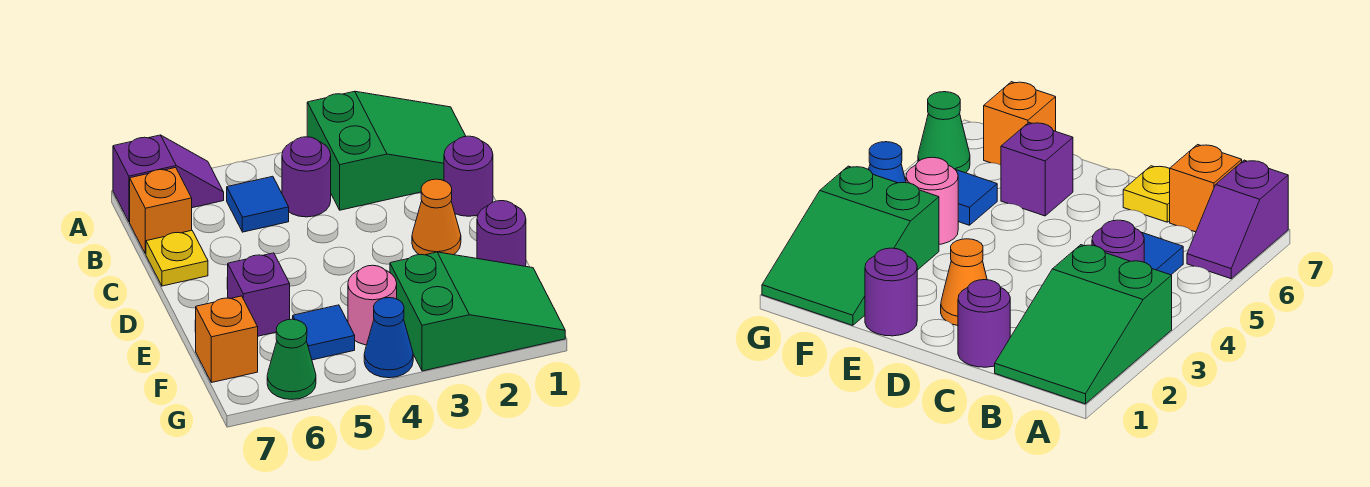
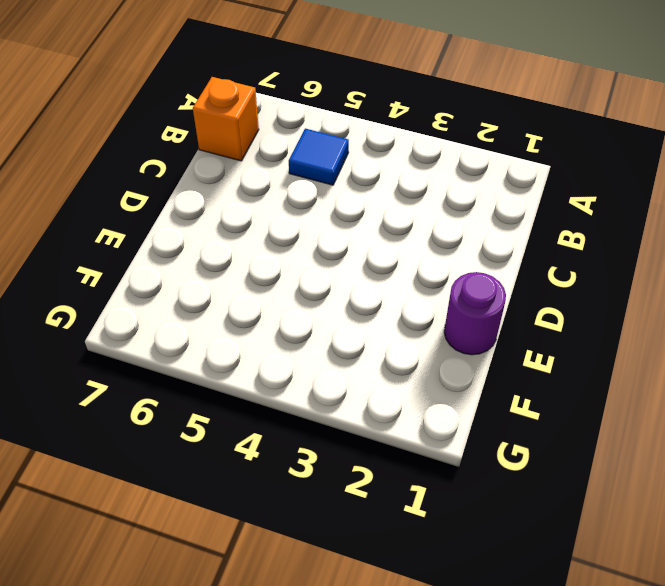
none -> green slope A1:B3 level 1 top 3
none -> purple slope A6:A7 level 1 top 7
none -> purple round brick B4 level 1

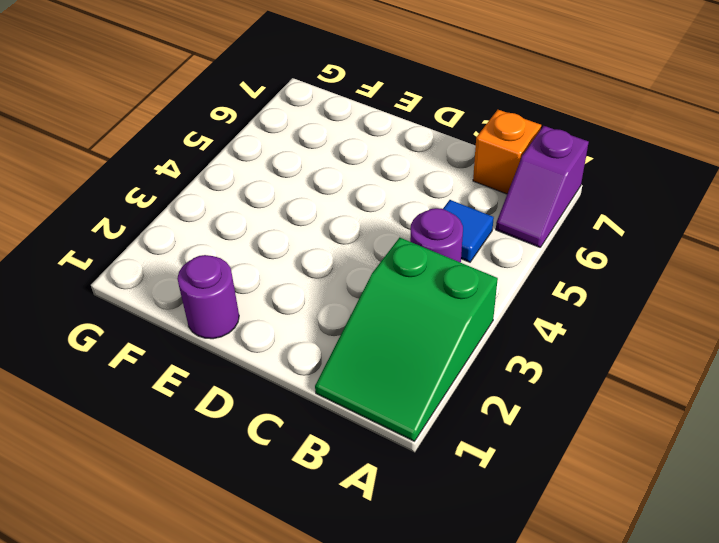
none -> purple round brick C1 level 1
none -> yellow plate C7 level 1
none -> orange cone D2 level 1

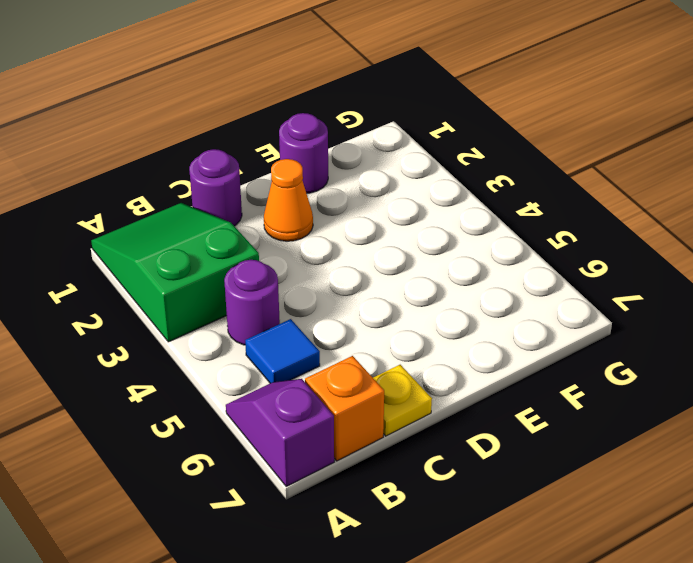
none -> purple brick E6 level 1
none -> green slope F1:G3 level 1 top 3
none -> pink round brick F4 level 1

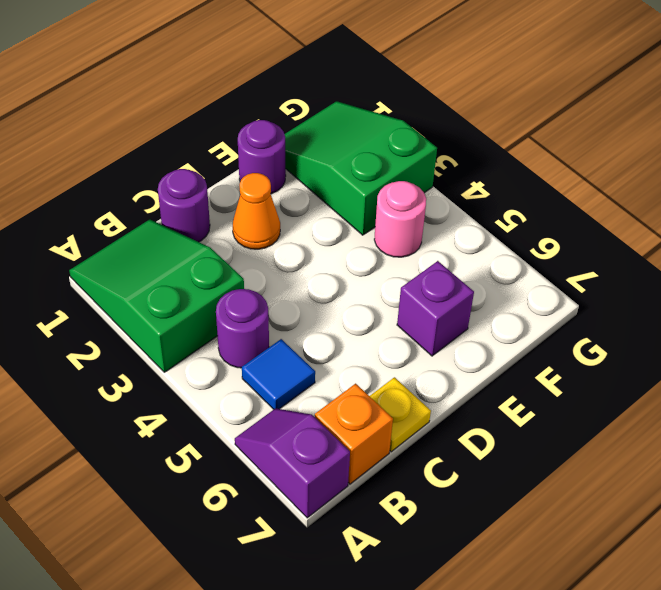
none -> blue tile F5 level 1
none -> orange brick F7 level 1
none -> blue cone G4 level 1

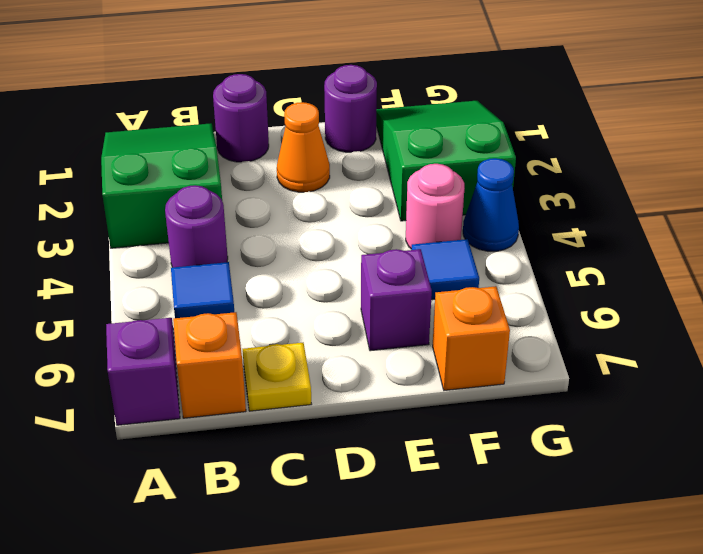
none -> green cone G6 level 1

